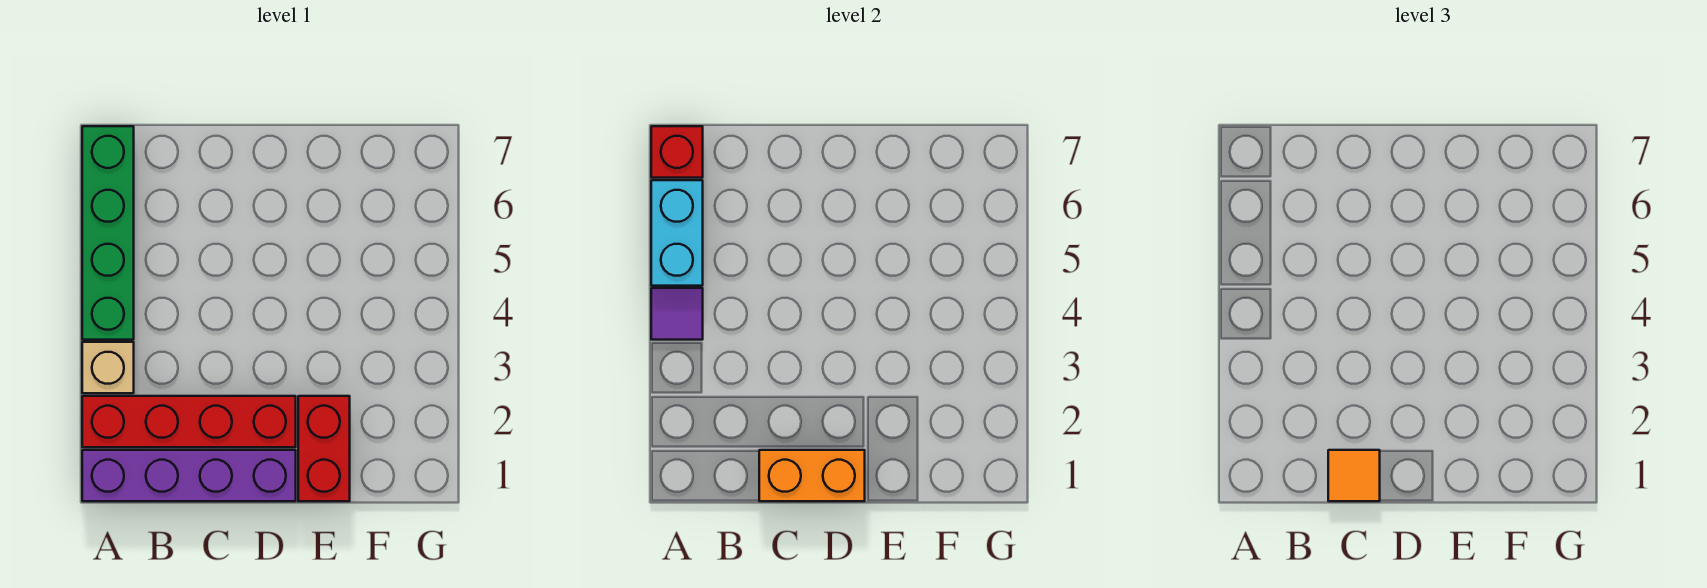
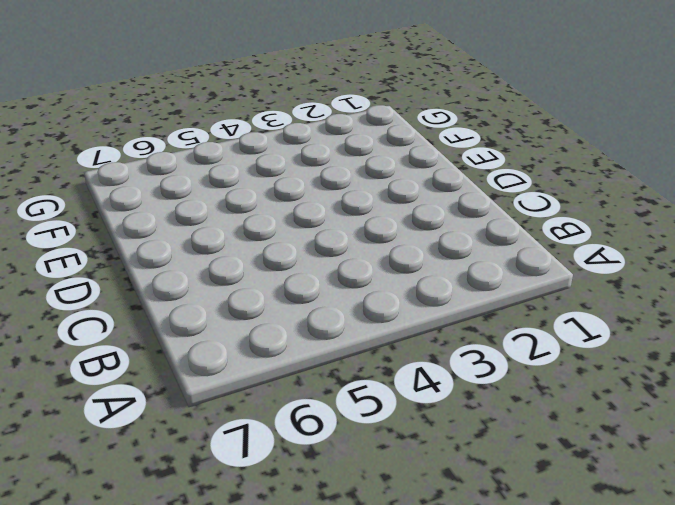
none -> purple brick A1:D1 level 1
none -> red brick A2:D2 level 1

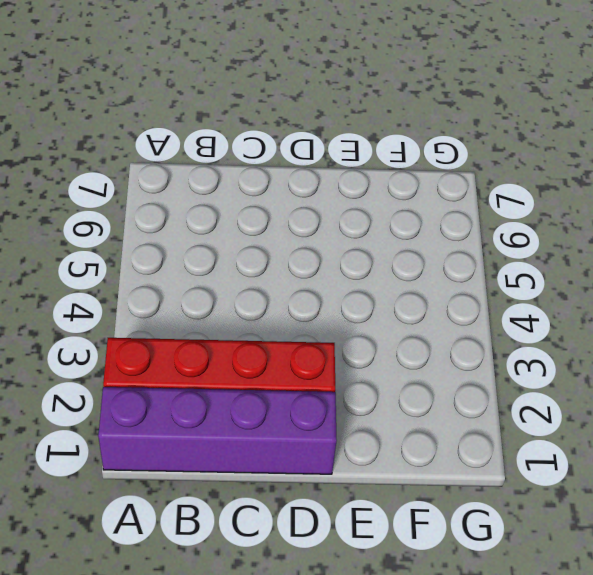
none -> tan brick A3 level 1
none -> green brick A4:A7 level 1

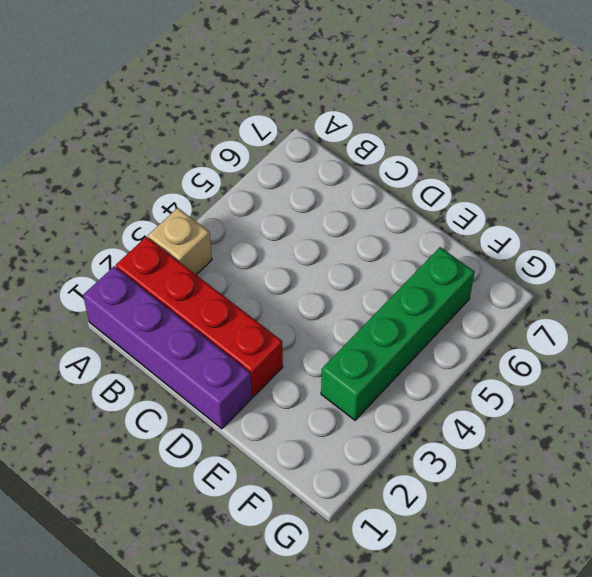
green brick F3:F6 level 1 -> green brick A4:A7 level 1
none -> red brick E1:E2 level 1
none -> purple tile A4 level 2

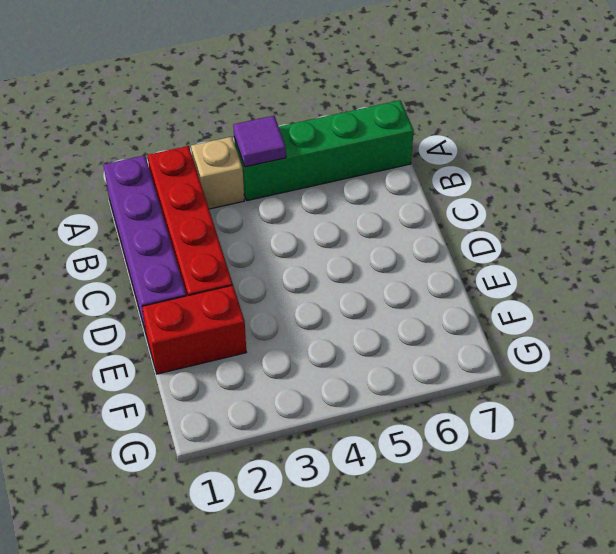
none -> cyan brick A5:A6 level 2
none -> red brick A7 level 2

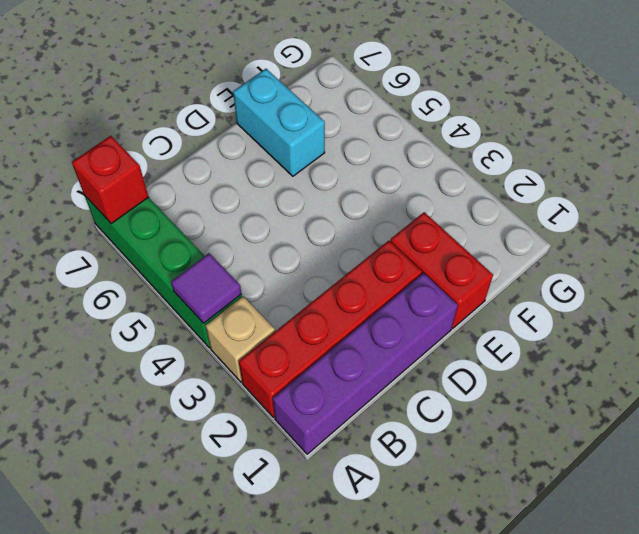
cyan brick E6:E7 level 1 -> cyan brick A5:A6 level 2
none -> orange brick C1:D1 level 2
none -> orange tile C1 level 3

